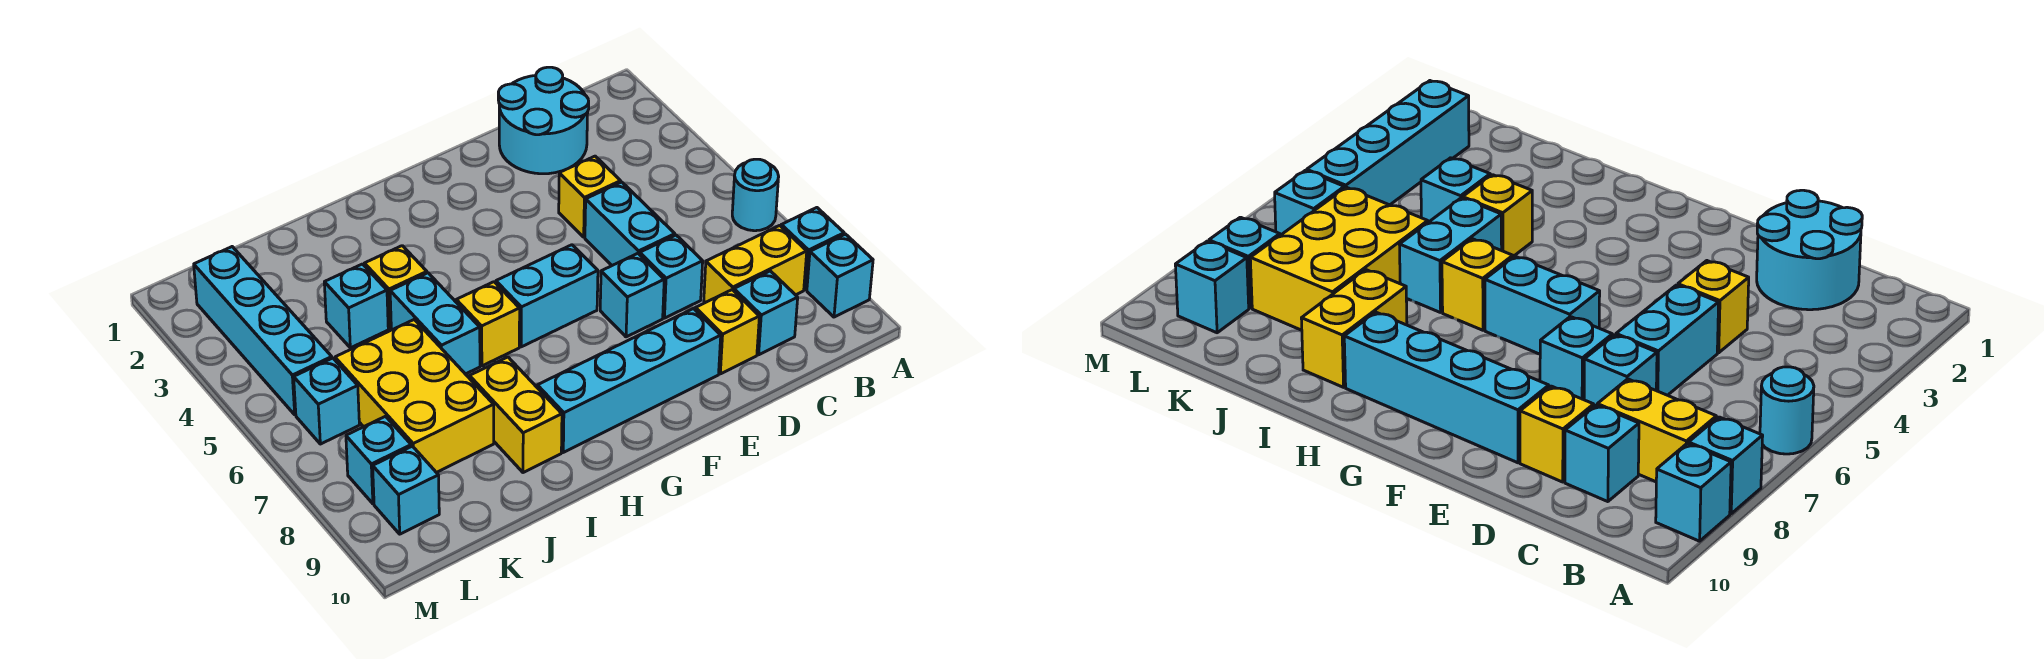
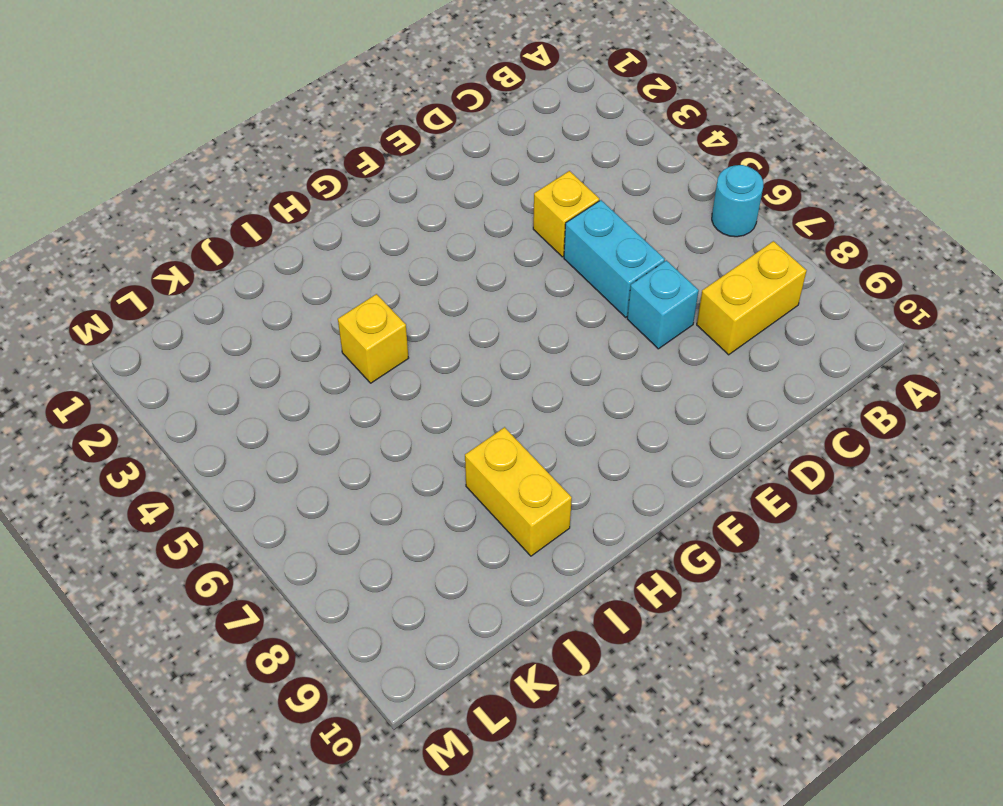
none -> cyan brick A8 level 1
none -> cyan brick A9 level 1
none -> cyan round brick C1:D2 level 1

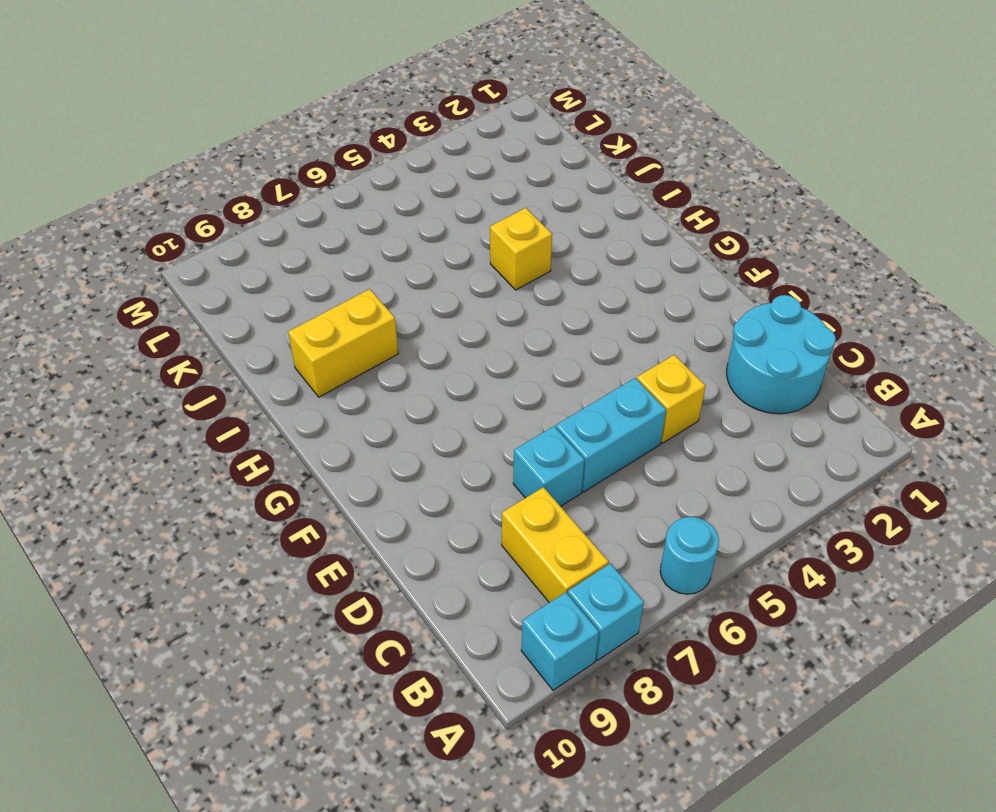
none -> cyan brick C9 level 1
none -> yellow brick D9 level 1
none -> cyan brick E7 level 1

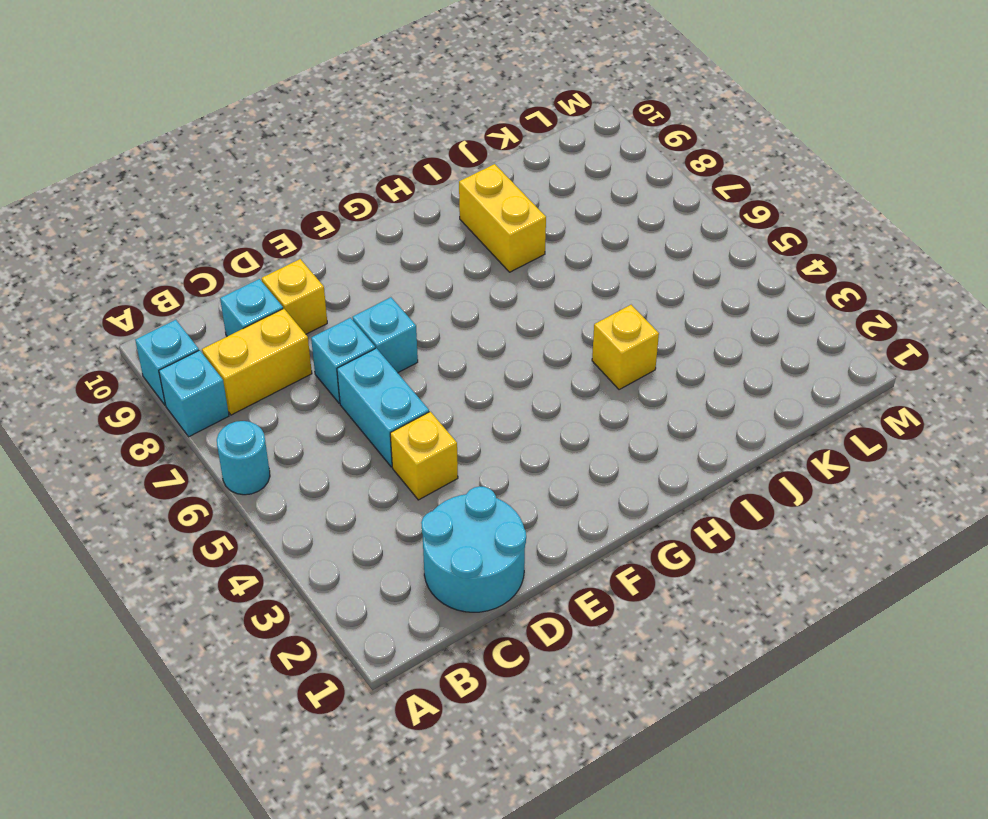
none -> cyan brick E9:H9 level 1
none -> cyan brick F6:G6 level 1
none -> yellow brick H6 level 1

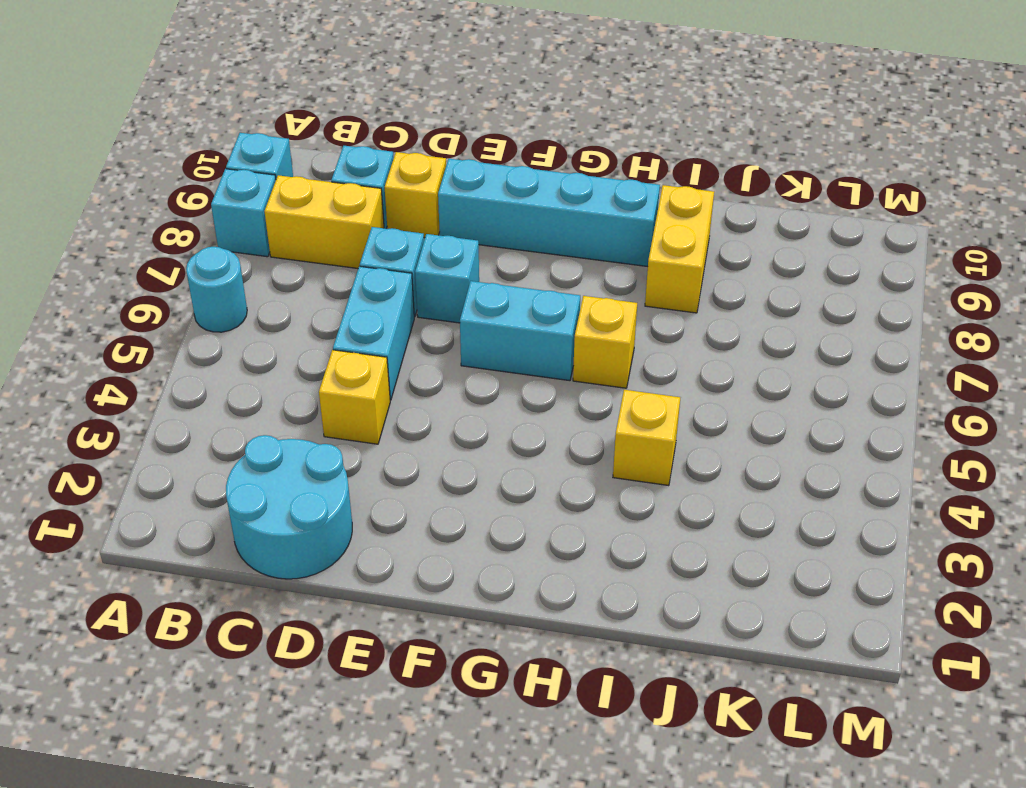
none -> cyan brick I5:I6 level 1
none -> cyan brick J4 level 1
none -> yellow brick J6:K8 level 1

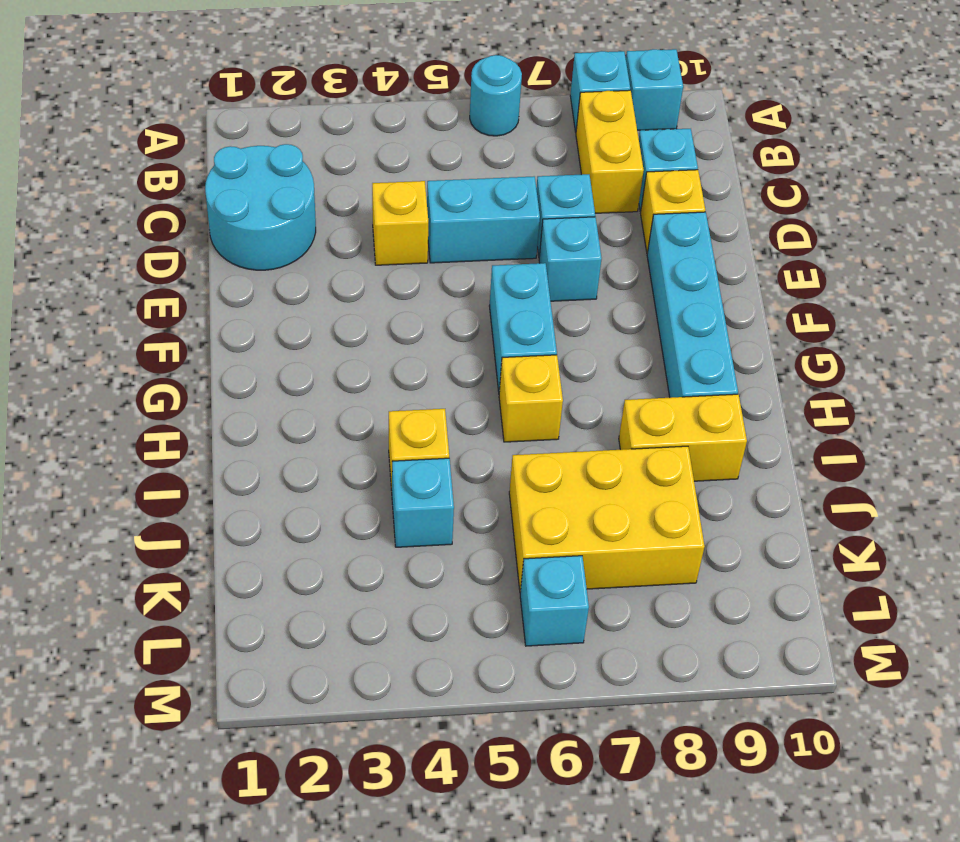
none -> cyan brick I5:I6 level 1
none -> cyan brick L2:L5 level 1
none -> cyan brick L8 level 1

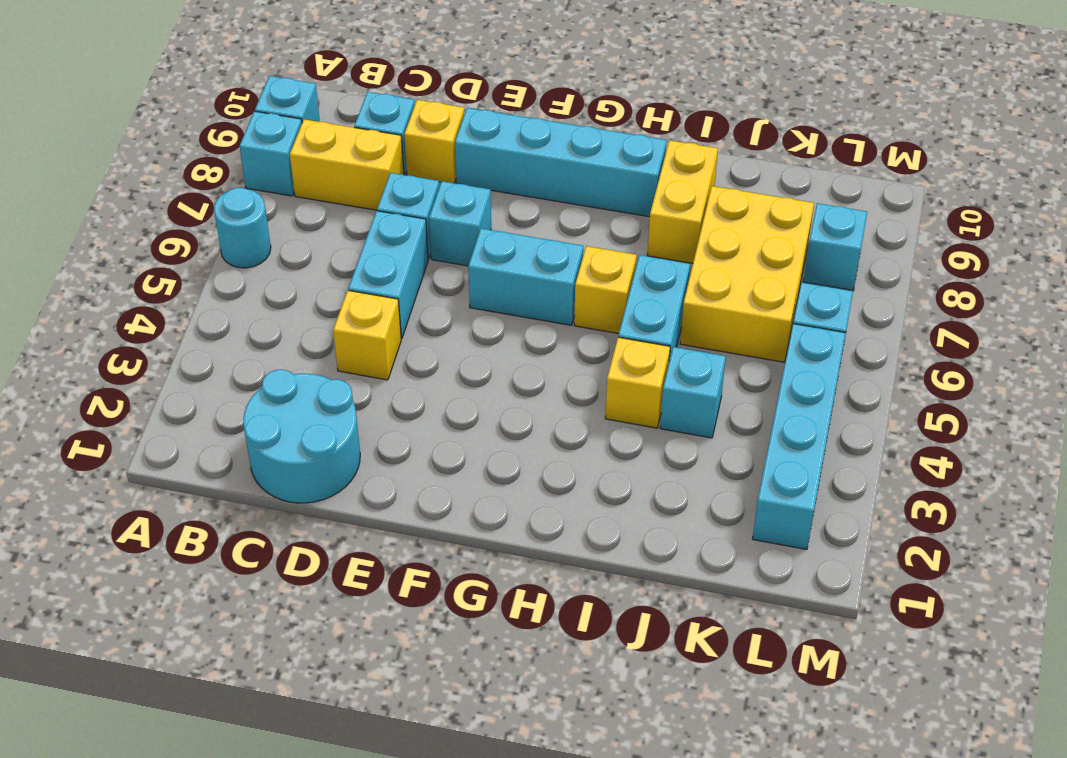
none -> cyan brick L9 level 1

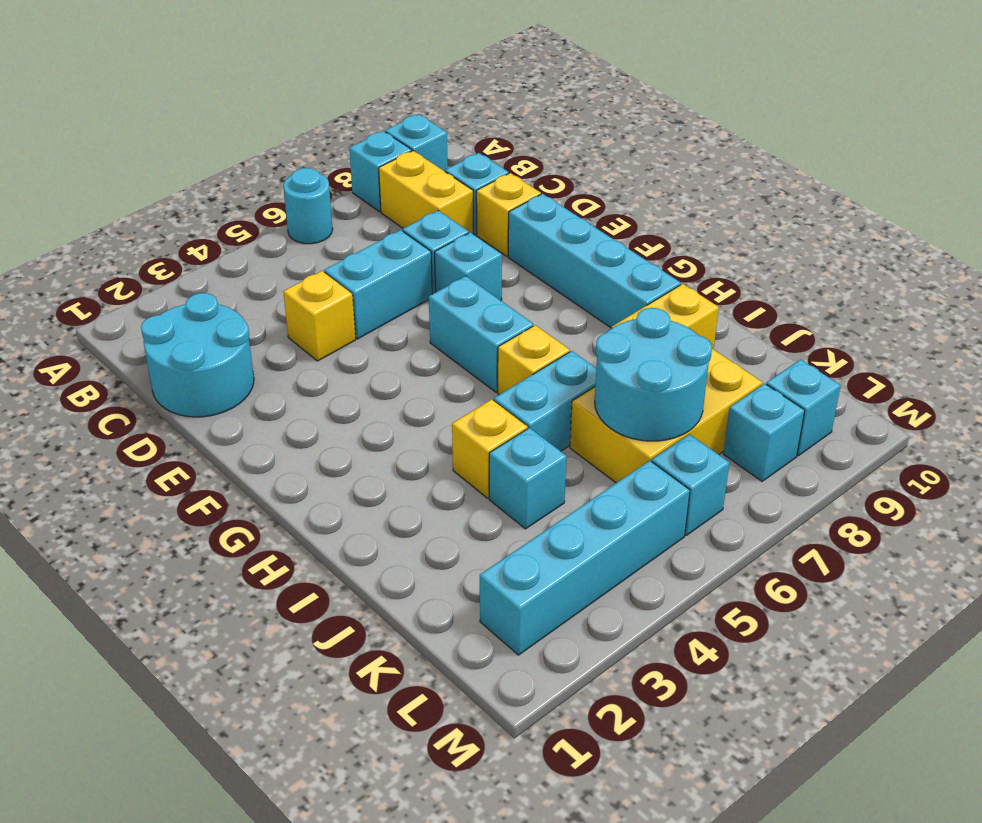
cyan round brick J6:K7 level 2 -> none

